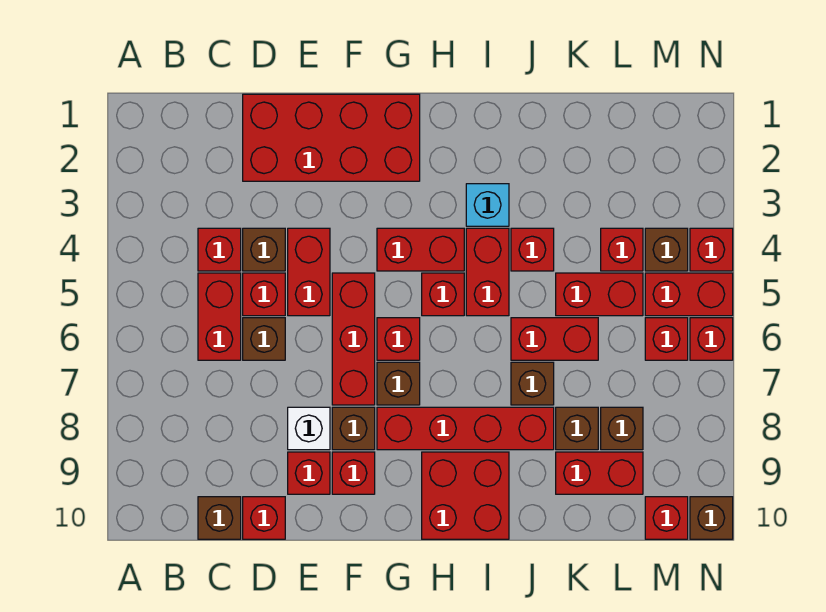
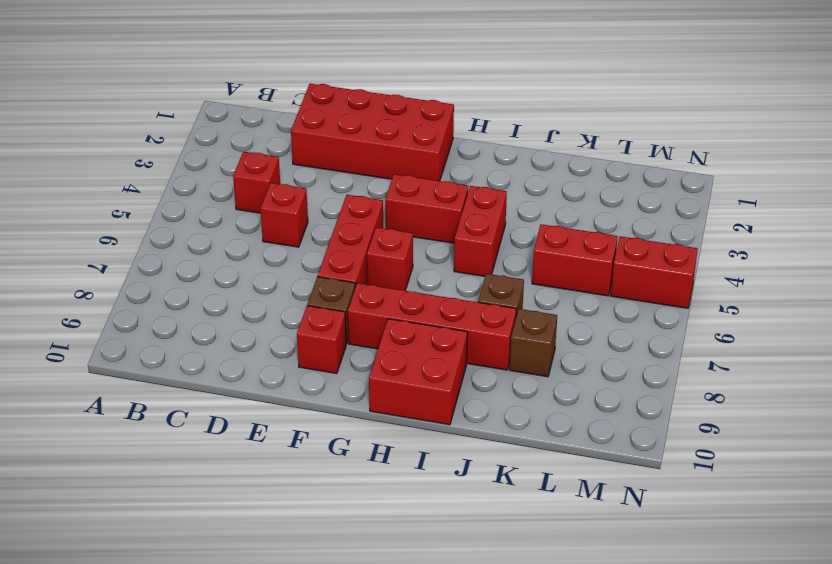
none -> red brick C5:C6 level 1
none -> brown brick C10 level 1
none -> brown brick D4 level 1
none -> brown brick D6 level 1

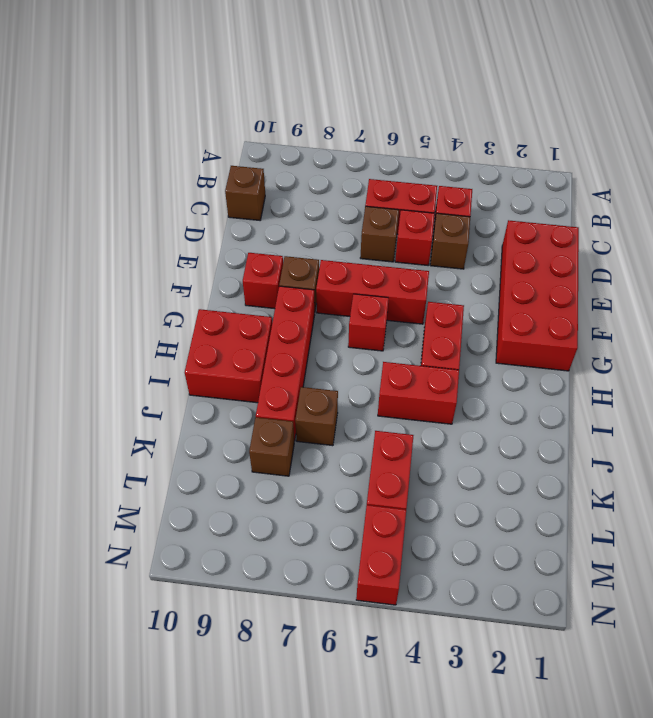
none -> red brick D10 level 1
none -> red brick E4:E5 level 1
none -> white brick E8 level 1
none -> red brick E9 level 1

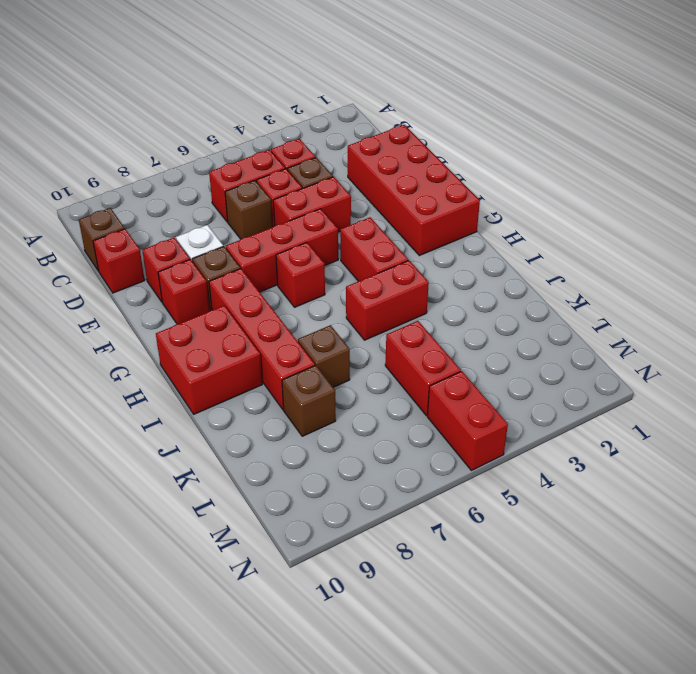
none -> brown brick G7 level 1
none -> red brick H5 level 1
none -> cyan brick I3 level 1
none -> red brick J4 level 1

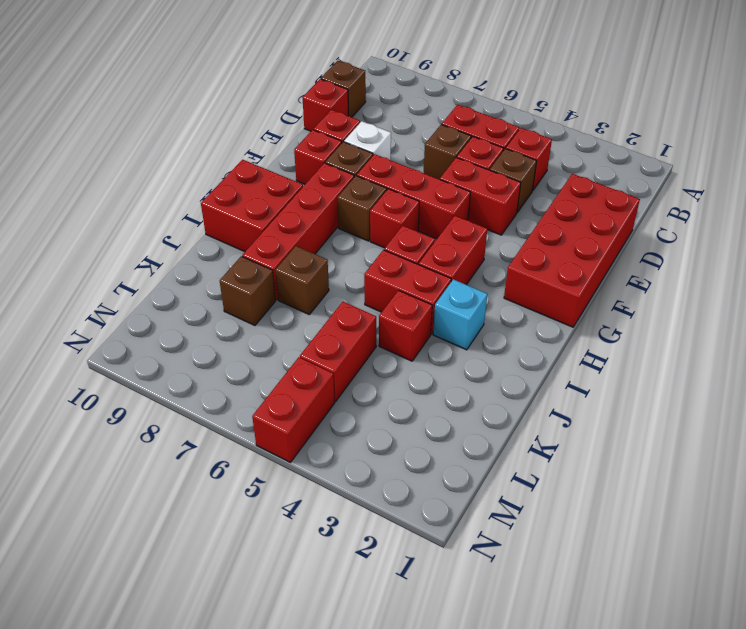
none -> red brick J6:K6 level 1
none -> red brick K9:L9 level 1
none -> red brick L4 level 1
none -> brown brick L8 level 1

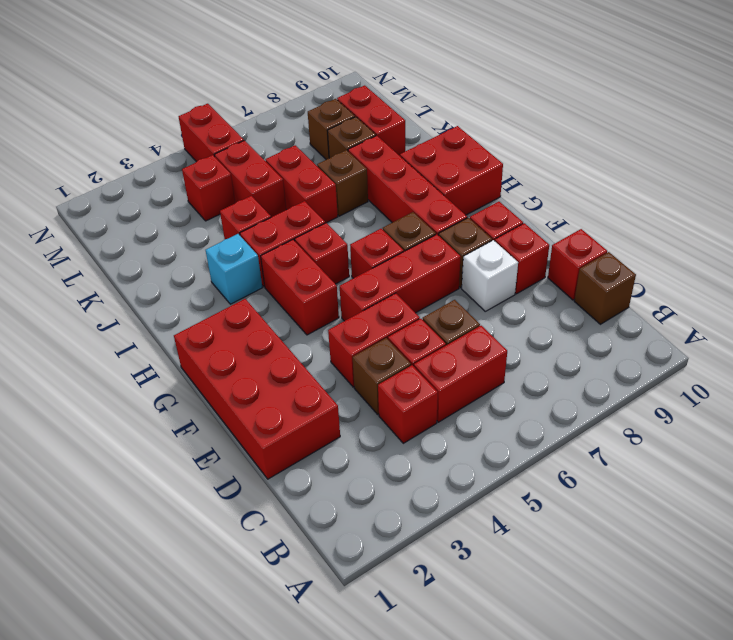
none -> brown brick M4 level 1
none -> red brick M6 level 1
none -> red brick M10 level 1
none -> red brick N4 level 1

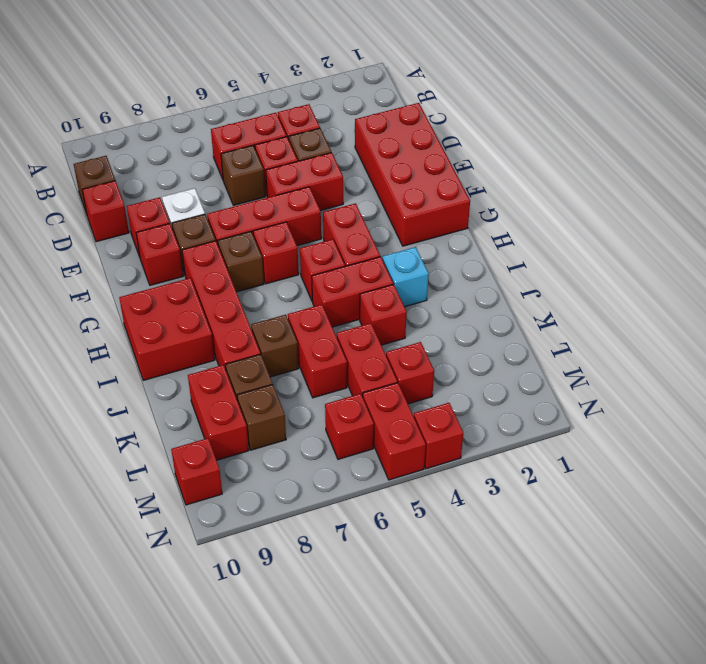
none -> brown brick M4 level 1
none -> red brick N6 level 1
none -> brown brick N10 level 1

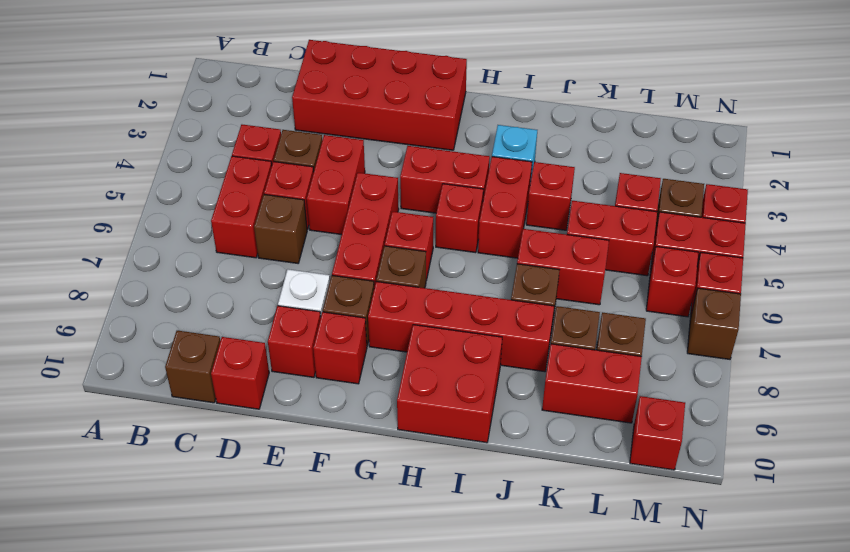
brown brick N7 level 1 -> brown brick N10 level 1

